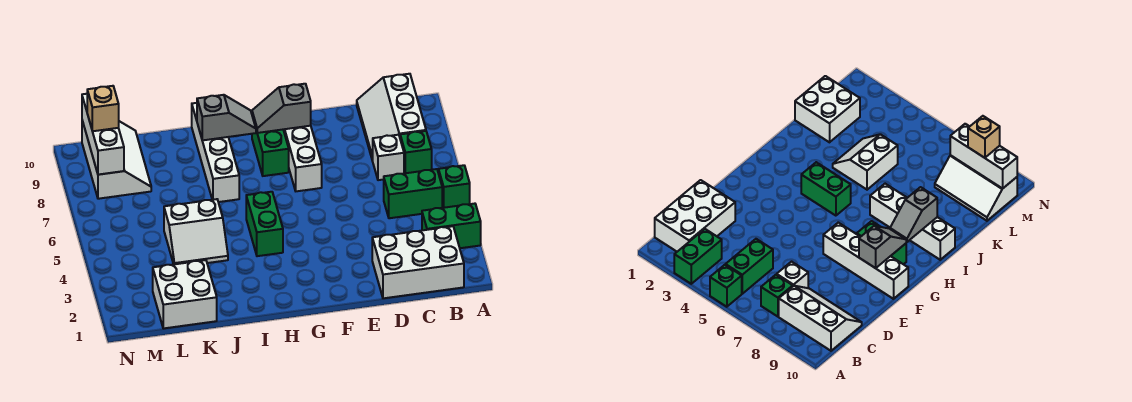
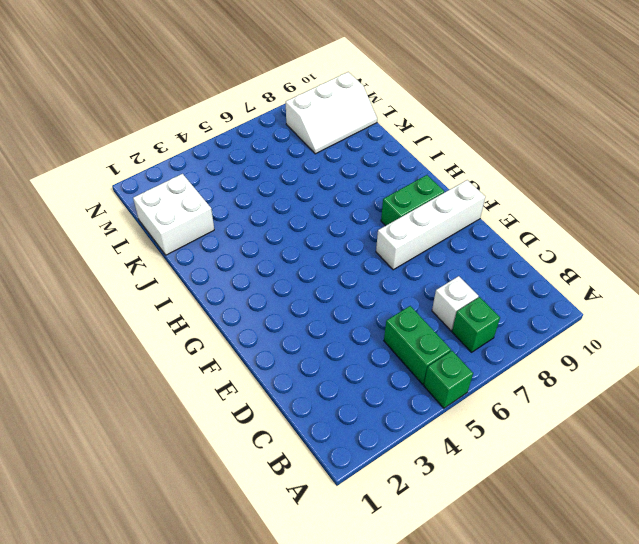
none -> green brick A3:B3 level 1
none -> white brick B1:D2 level 1
none -> white slope B8:C10 level 1 top B

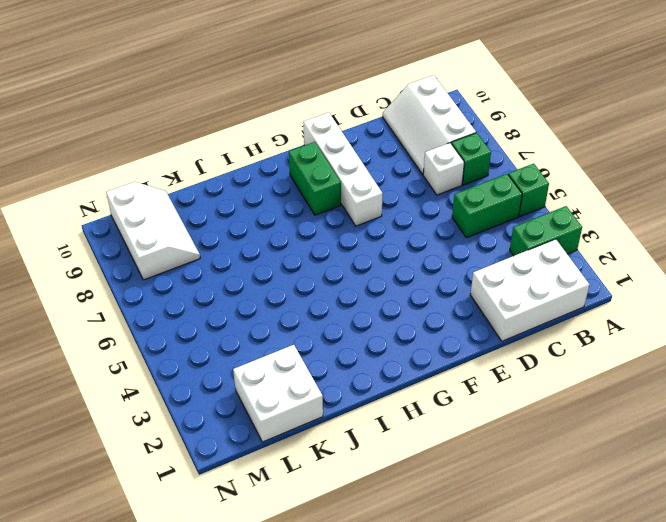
none -> green brick H4:H5 level 1
none -> white brick I7:I10 level 1
none -> white slope J4:K5 level 1 top 5

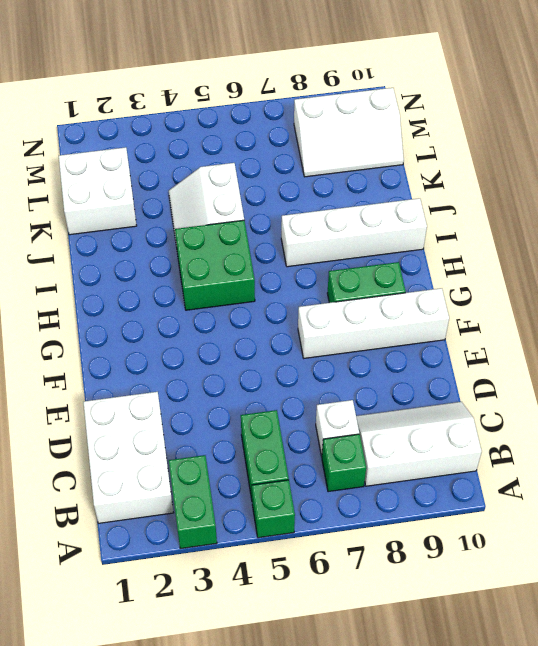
green brick H4:I5 level 1 -> green brick H4:H5 level 1
none -> grey slope F9:G9 level 2 top F
none -> grey slope H9:I9 level 2 top I
none -> white brick M8:M10 level 2

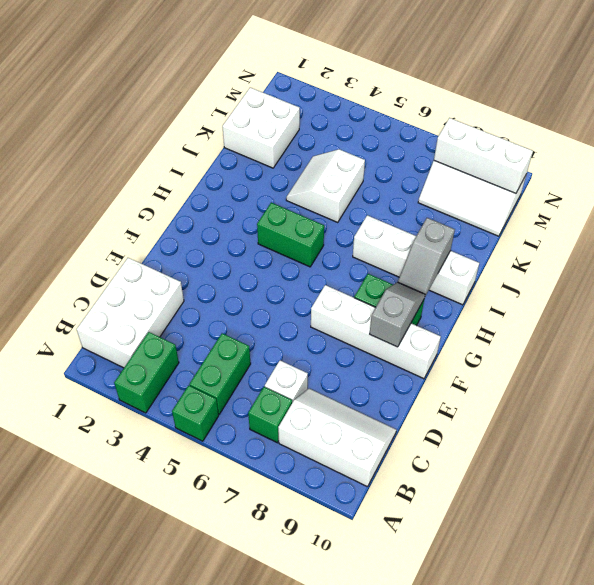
none -> tan brick M9 level 3

